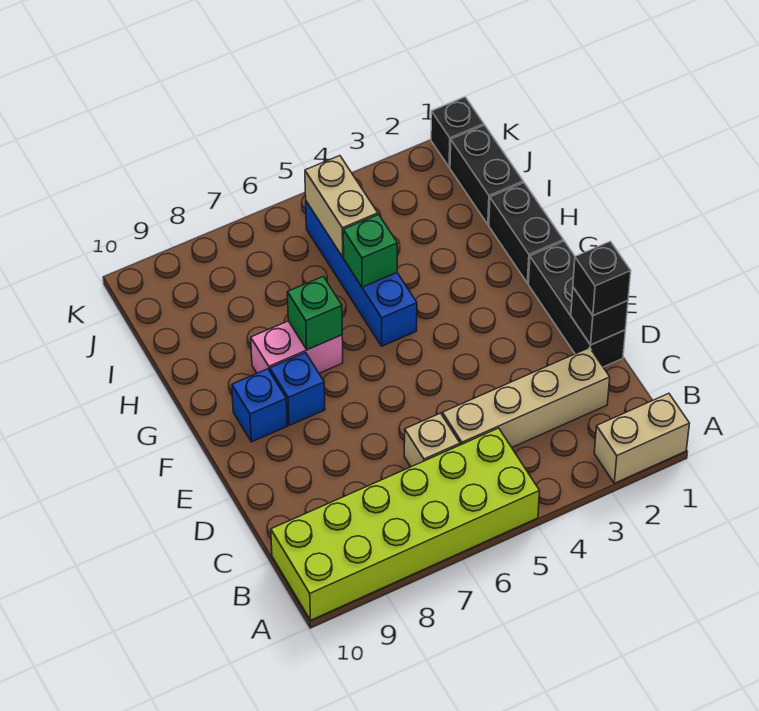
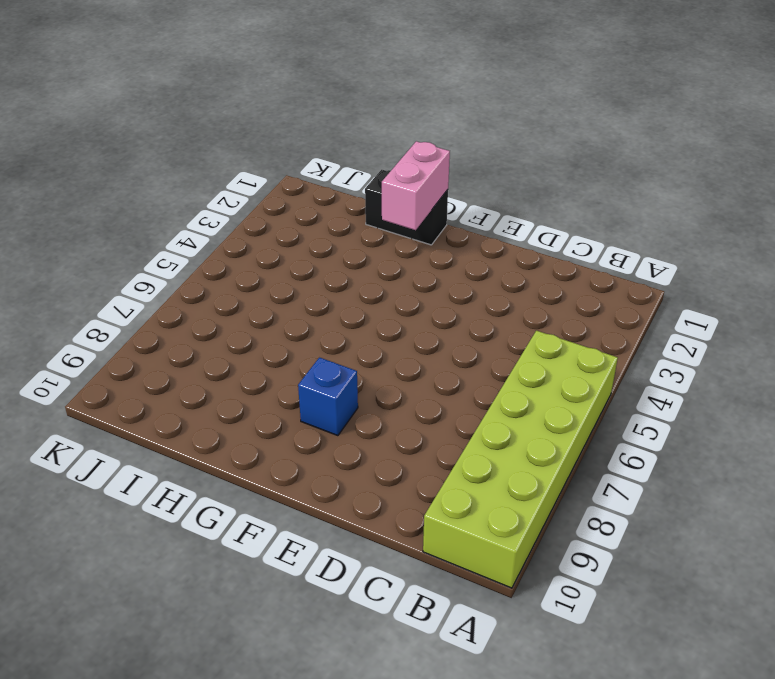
pink brick G1:G2 level 2 -> pink brick G7:G8 level 1
none -> tan brick A1:A2 level 1
none -> tan brick C2:C5 level 1
none -> tan brick C6 level 1

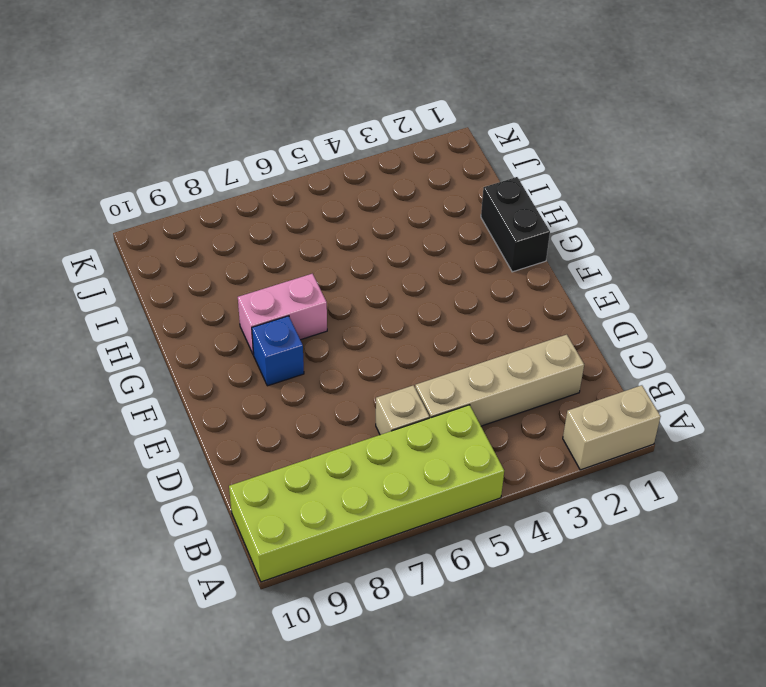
none -> black brick D1:F1 level 1
none -> blue brick F9 level 1
none -> blue brick G5:J5 level 1

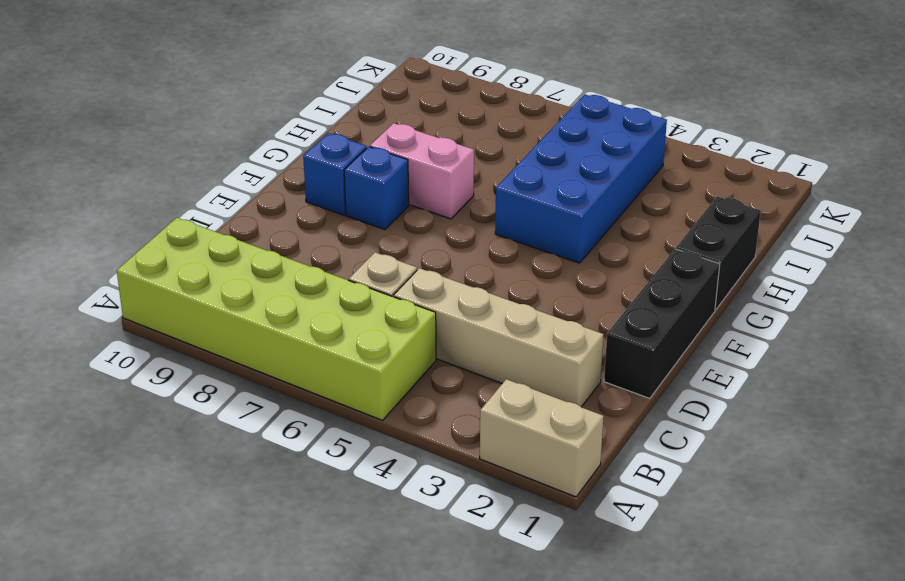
blue brick G4:J5 level 1 -> blue brick G5:J5 level 1
none -> black brick I1:J1 level 1
none -> black brick K1 level 1
none -> black brick D1 level 2

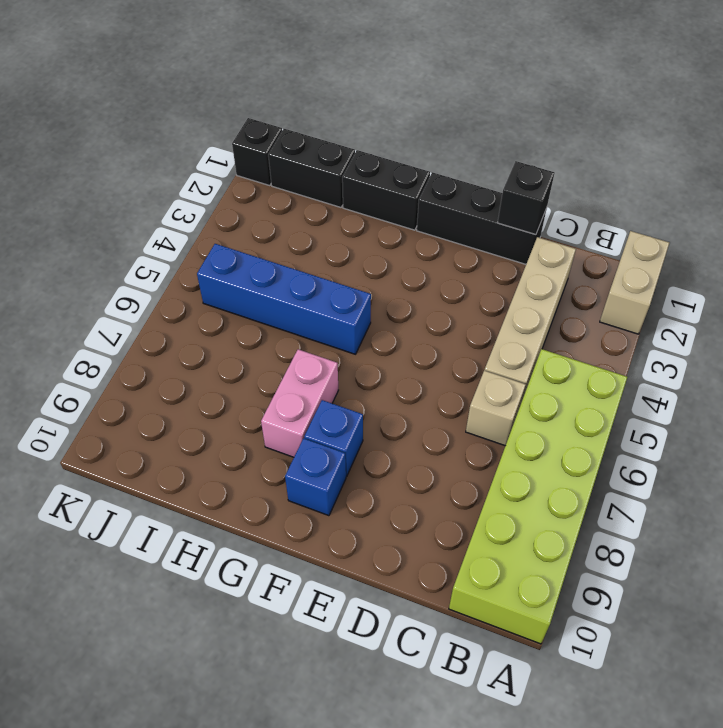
none -> green brick G7 level 2
none -> green brick H5 level 2
none -> tan brick I5:J5 level 2

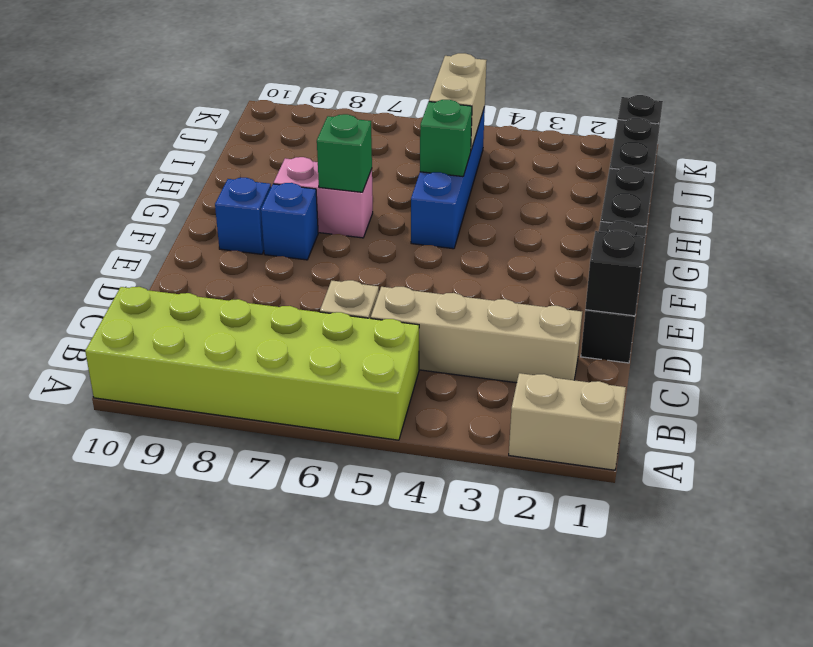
none -> black brick D1 level 3

